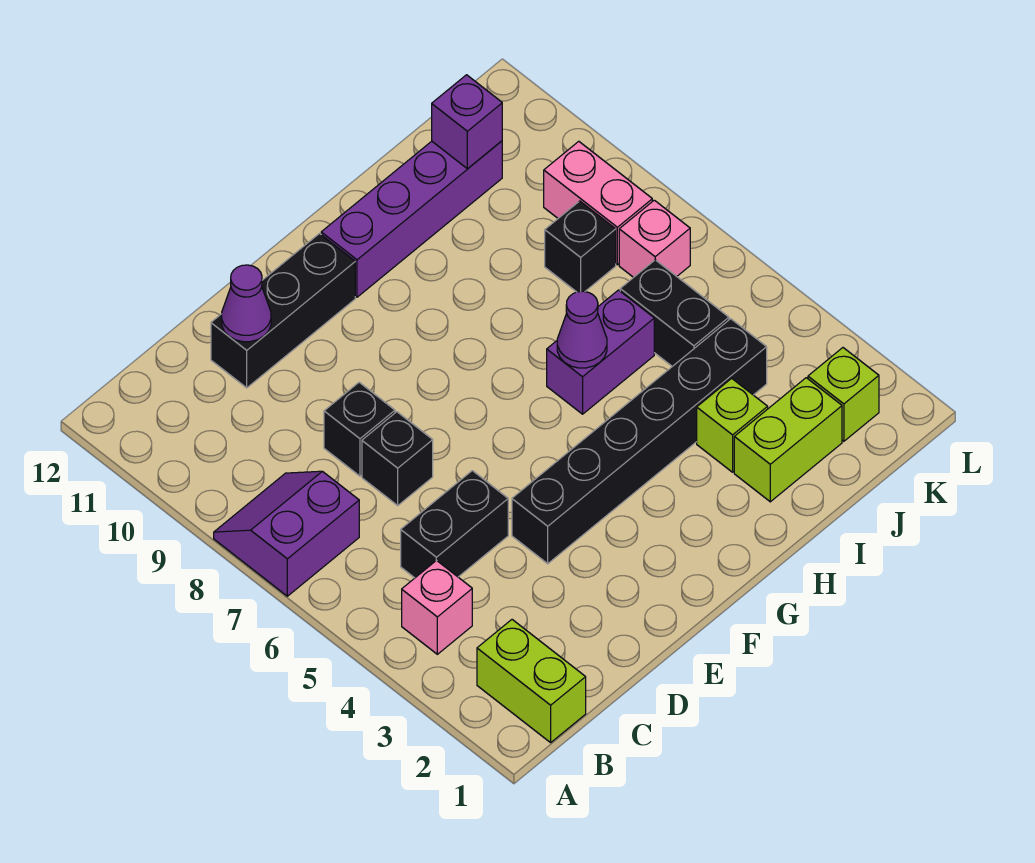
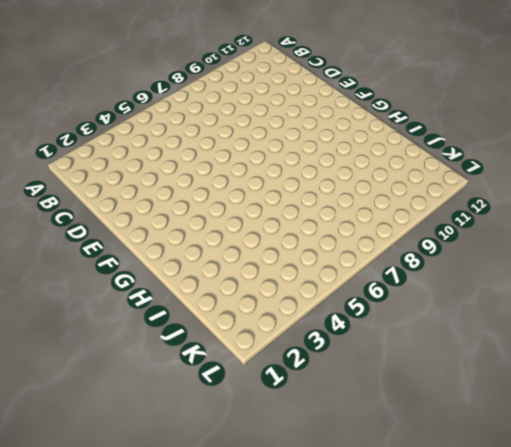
none -> purple slope A7:B8 level 1 top 7
none -> lime brick B1:B2 level 1
none -> pink brick B4 level 1

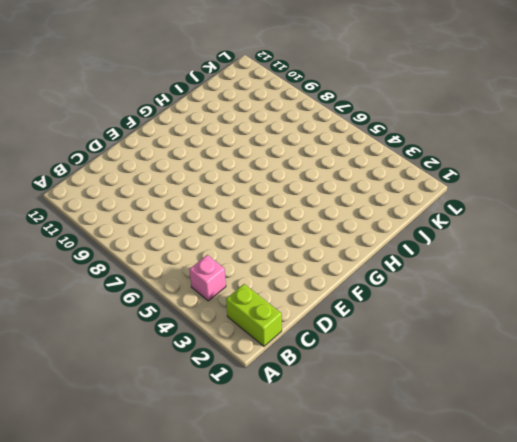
none -> purple slope A7:B8 level 1 top 7
none -> black brick C5:D5 level 1
none -> black brick D7 level 1

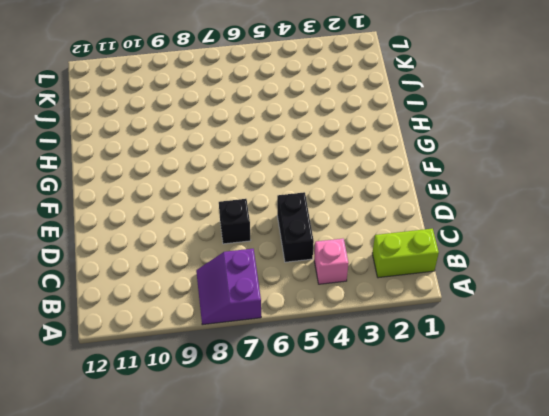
none -> black brick D8 level 1
none -> black brick D11:F11 level 1
none -> black brick E4:J4 level 1

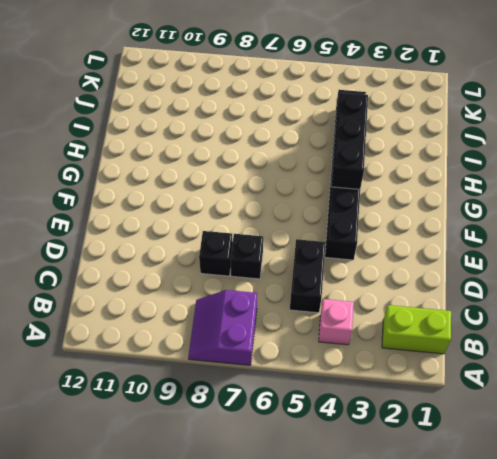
black brick G4:I4 level 2 -> black brick D11:F11 level 1
none -> purple brick G11:J11 level 1
none -> purple brick H6:I6 level 1
none -> lime brick I2:J2 level 1

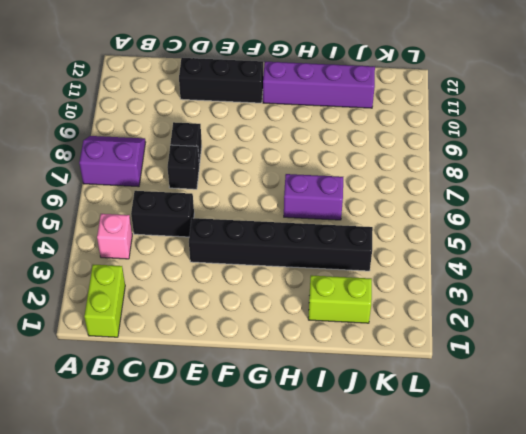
none -> lime brick I3 level 1
none -> black brick J5:J6 level 1
none -> black brick J8 level 1

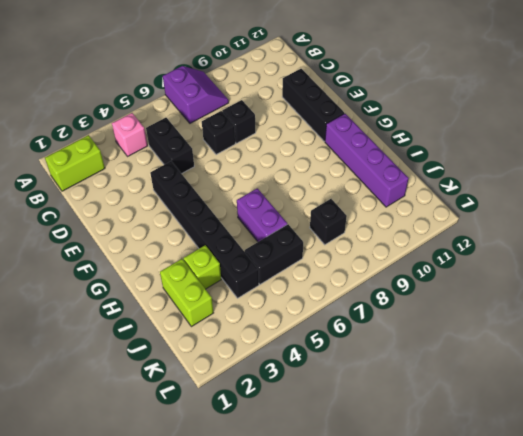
none -> lime brick K2 level 1
none -> pink brick K7 level 1
none -> pink brick K8:K9 level 1

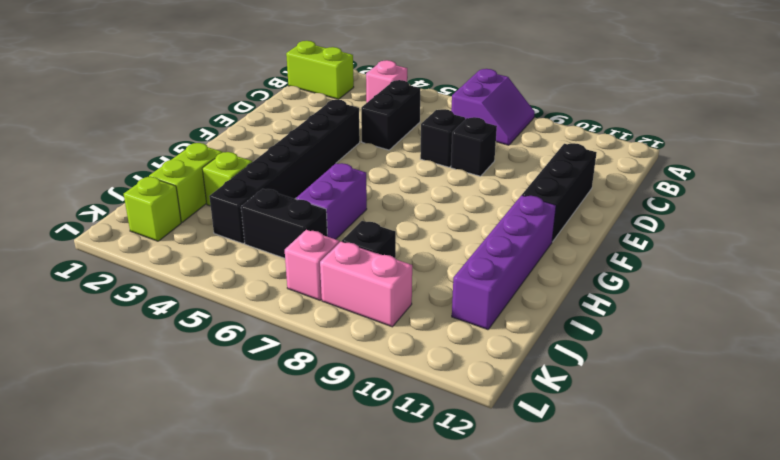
none -> purple cone D11 level 2
none -> purple cone H6 level 2
none -> purple brick J11 level 2

